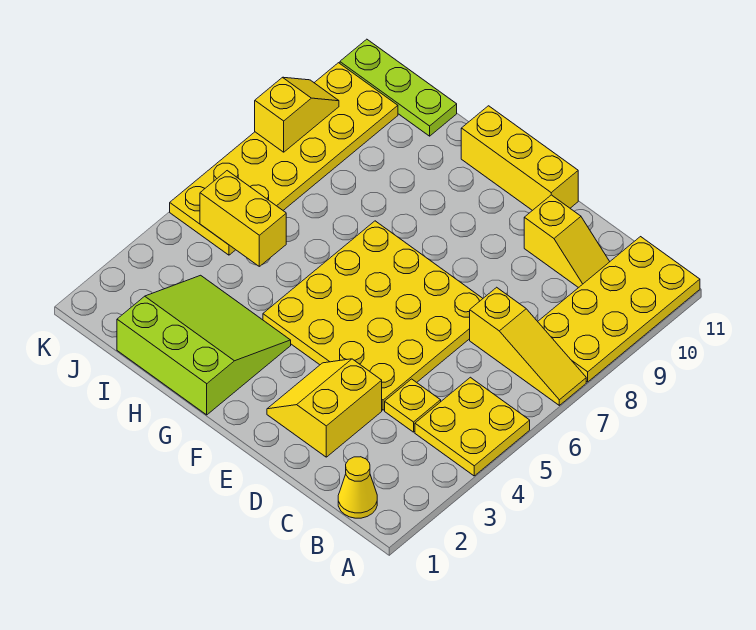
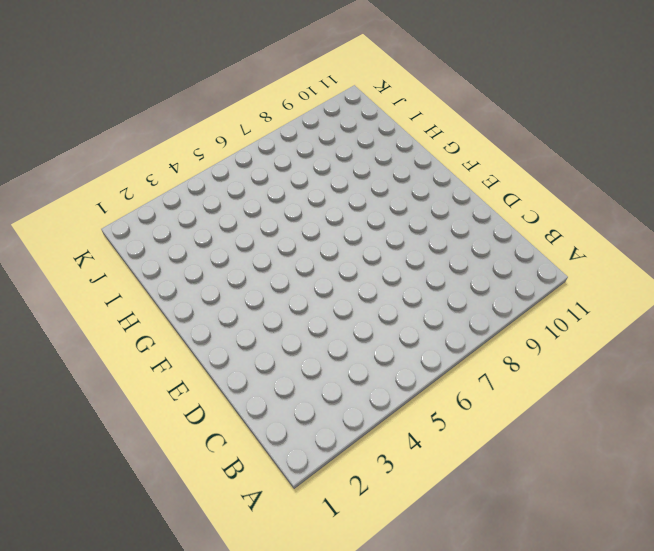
none -> yellow plate A4:B5 level 1
none -> yellow slope A7:C7 level 1 top C
none -> yellow plate A8:B11 level 1

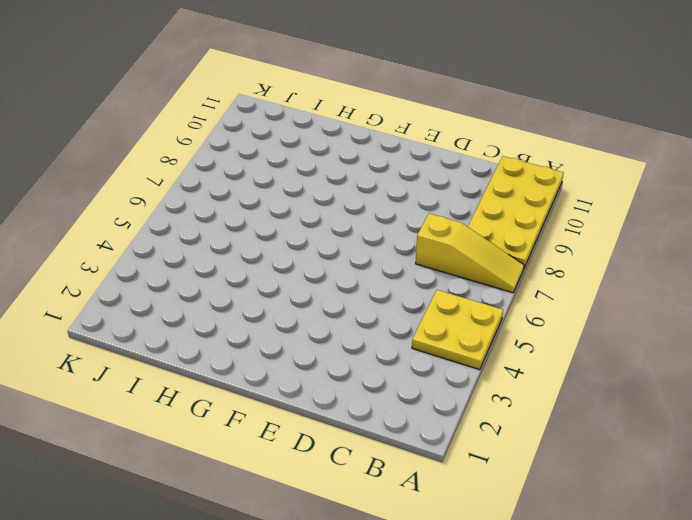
none -> yellow cone B1 level 1
none -> yellow plate C4 level 1
none -> yellow slope C10:D10 level 1 top D

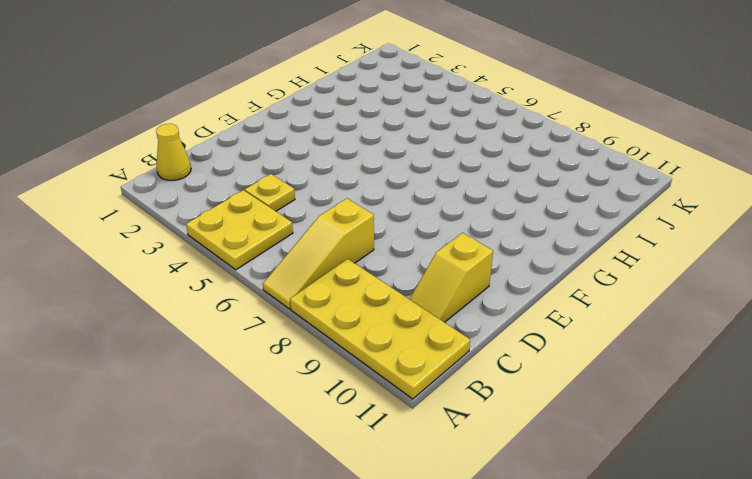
none -> yellow slope D2:E3 level 1 top D
none -> yellow plate D4:G7 level 1
none -> yellow brick E11:G11 level 1

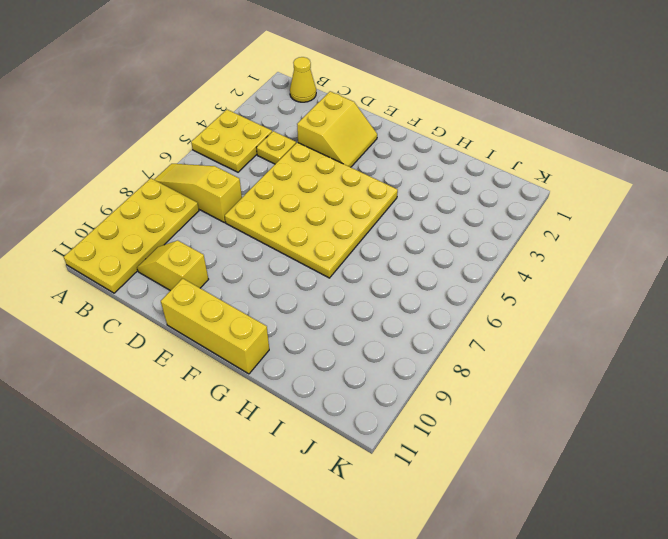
none -> lime slope G1:I3 level 1 top 1
none -> lime plate I11:K11 level 1
none -> yellow plate J5:K10 level 1

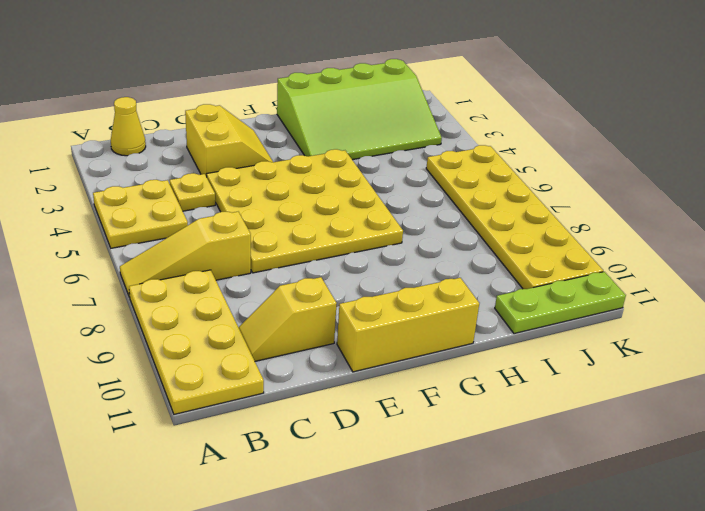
lime slope G1:J3 level 1 top 1 -> lime slope G1:I3 level 1 top 1
none -> yellow brick I5:J5 level 2
none -> yellow slope K8:K9 level 2 top 8

